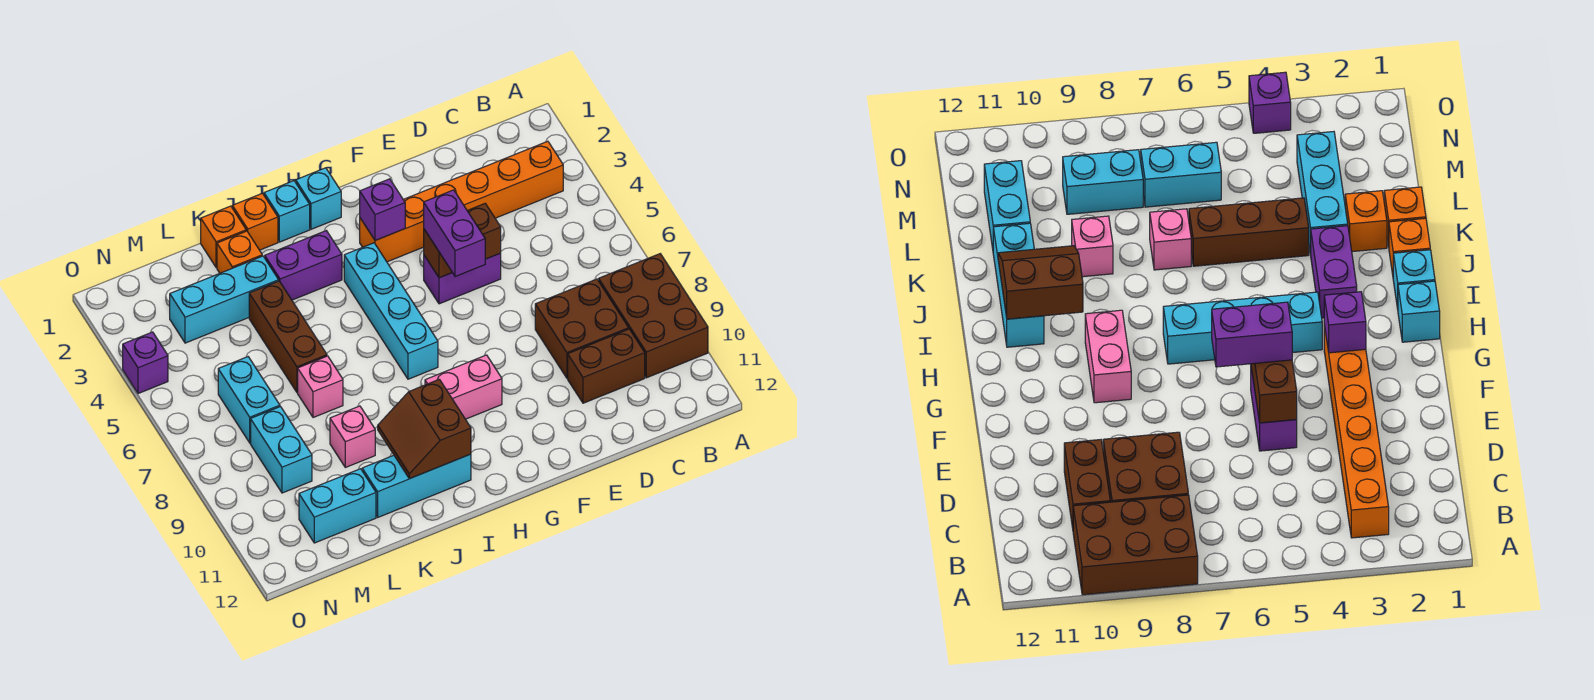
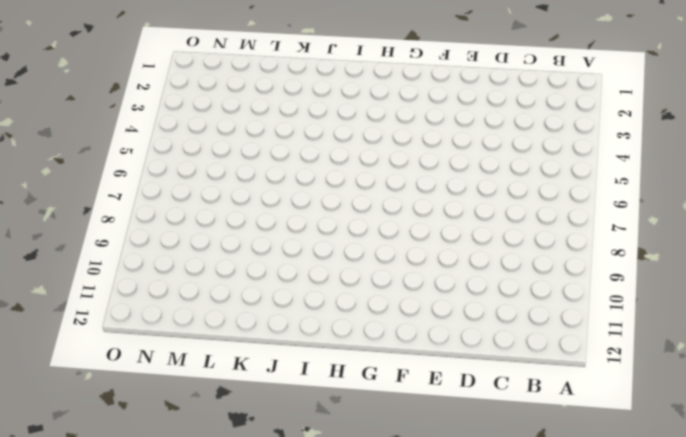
none -> brown brick A8:B10 level 1
none -> orange brick B3:G3 level 1
none -> brown brick C8:D9 level 1

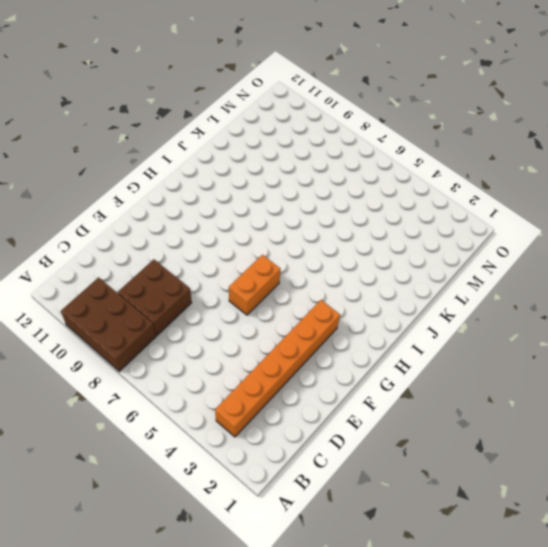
orange brick F6:G6 level 1 -> none
none -> brown brick C10:D10 level 1
none -> purple brick E5:F5 level 1
none -> pink brick G9:H9 level 1

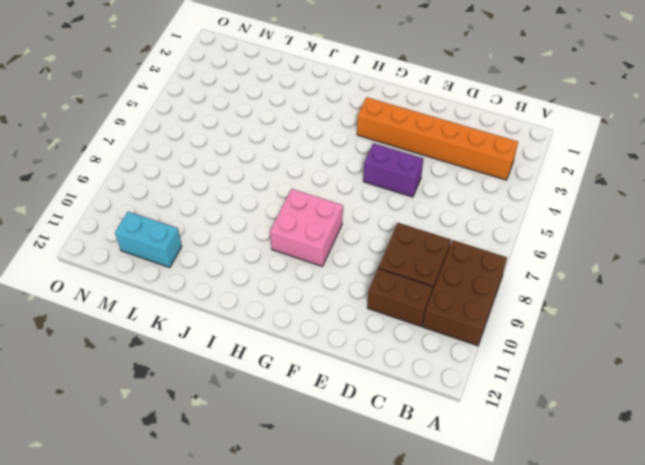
pink brick G8:H9 level 1 -> pink brick G9:H9 level 1
none -> cyan brick H1 level 1
none -> cyan brick H4:H7 level 1
none -> cyan brick I1 level 1

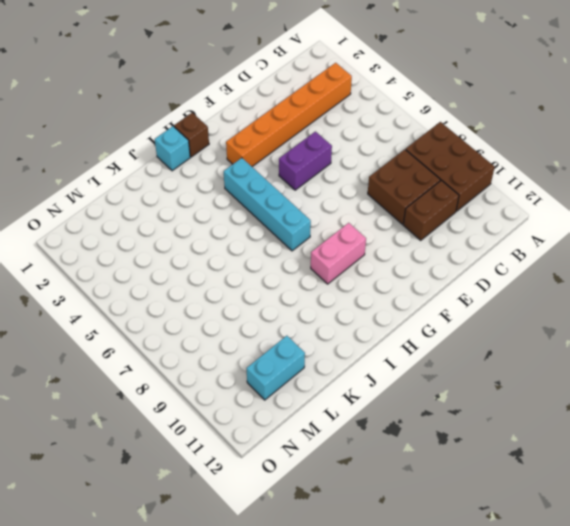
brown brick H1 level 1 -> cyan brick H1 level 1
none -> purple brick I3:J3 level 1
none -> cyan brick I11:K11 level 1
none -> orange brick J1 level 1

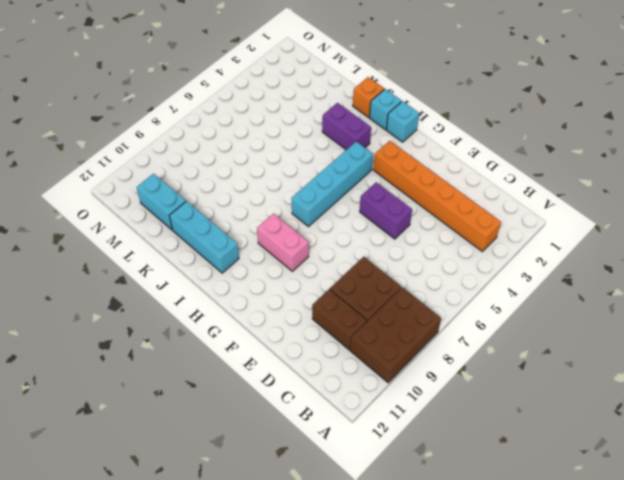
none -> orange brick K1 level 1
none -> orange brick K2 level 1
none -> cyan brick K3:M3 level 1

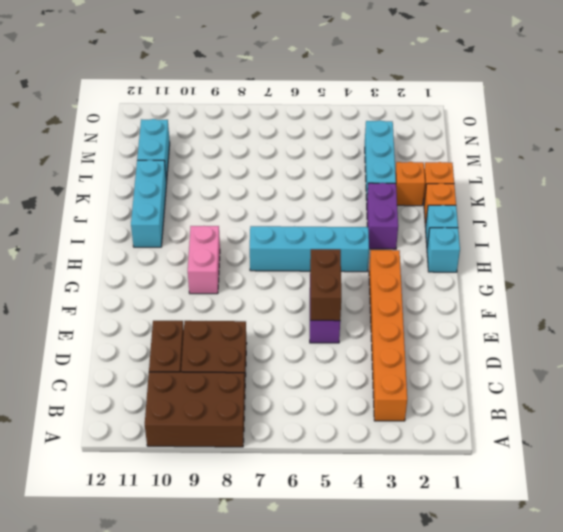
none -> brown brick K4:K6 level 1
none -> pink brick K7 level 1
none -> pink brick K9 level 1

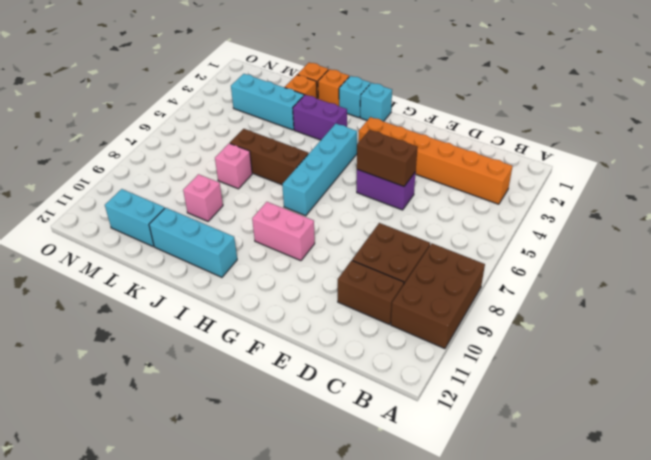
brown brick I6:K6 level 1 -> brown brick K4:K6 level 1
none -> cyan brick M6:M7 level 1
none -> cyan brick M8:M9 level 1
none -> purple brick O4 level 1

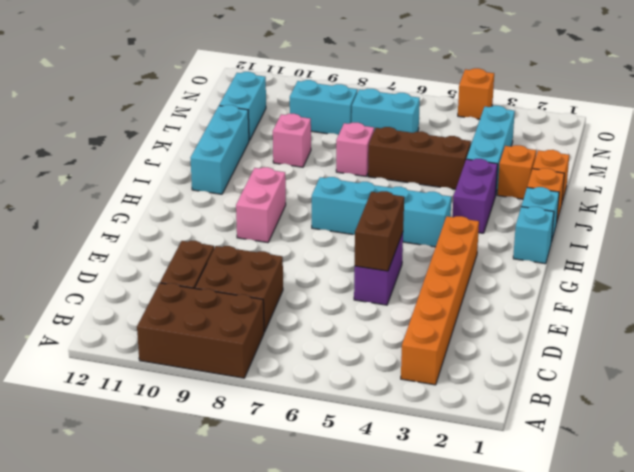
orange brick O4 level 1 -> purple brick O4 level 1
none -> purple brick G3 level 2
none -> brown slope I10:J11 level 2 top I
none -> purple brick F5:F6 level 3

